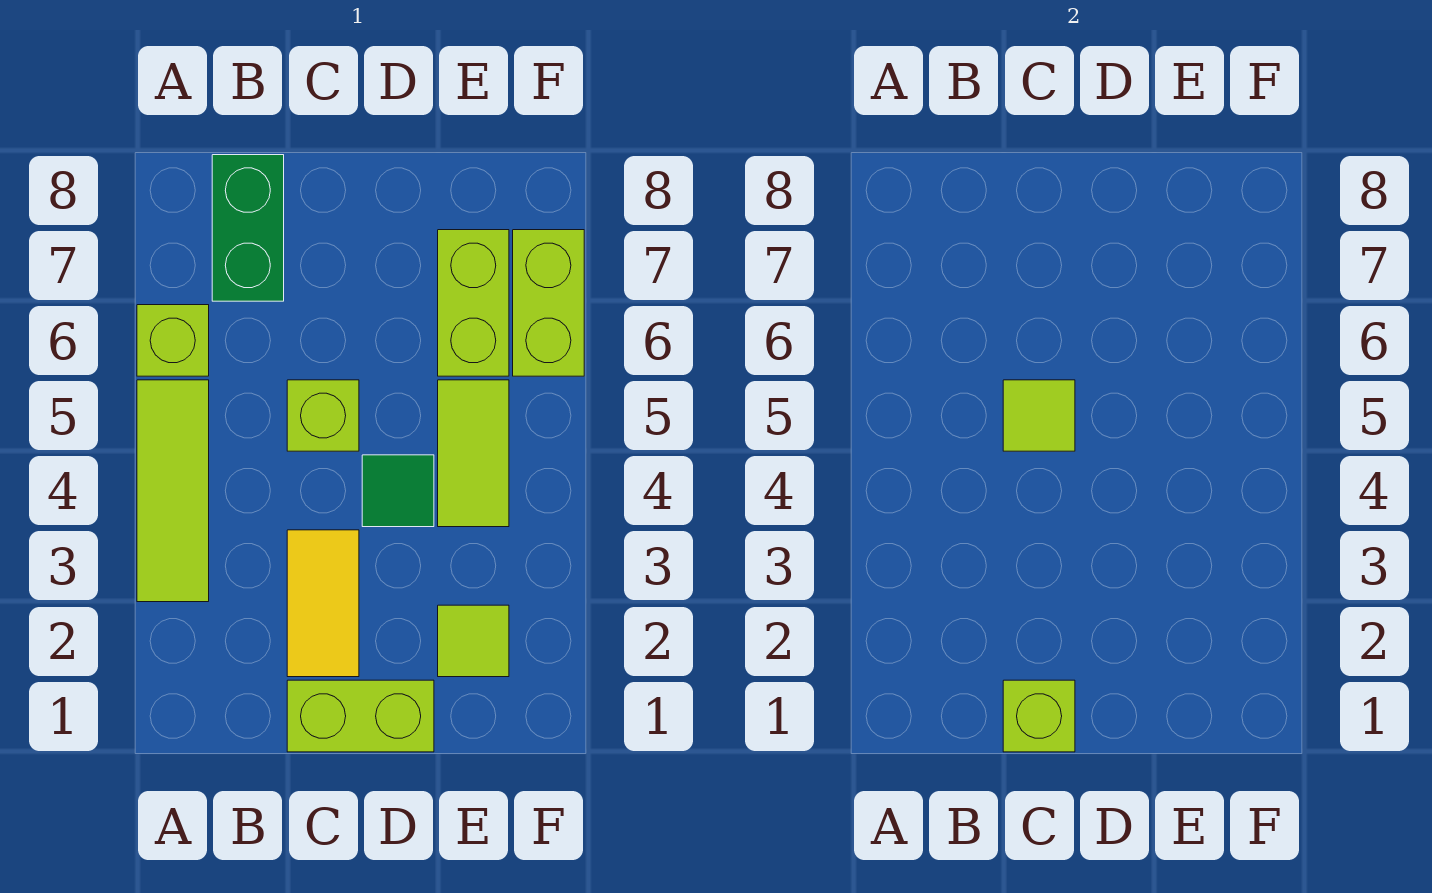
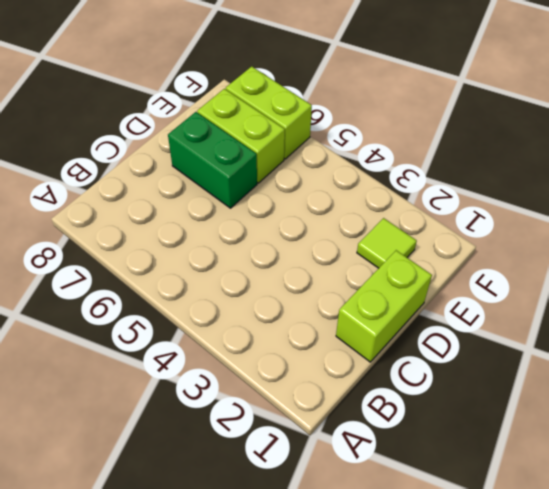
green brick D6:D7 level 1 -> green brick B7:B8 level 1
none -> lime tile A3:A5 level 1
none -> lime brick A6 level 1
none -> yellow tile C2:C3 level 1

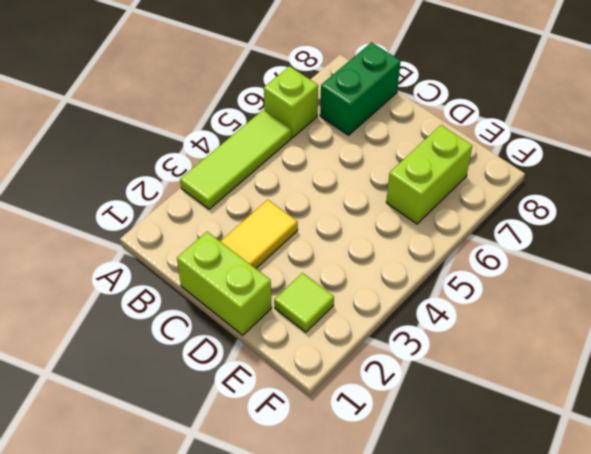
none -> lime brick C5 level 1
none -> green tile D4 level 1
none -> lime tile E4:E5 level 1

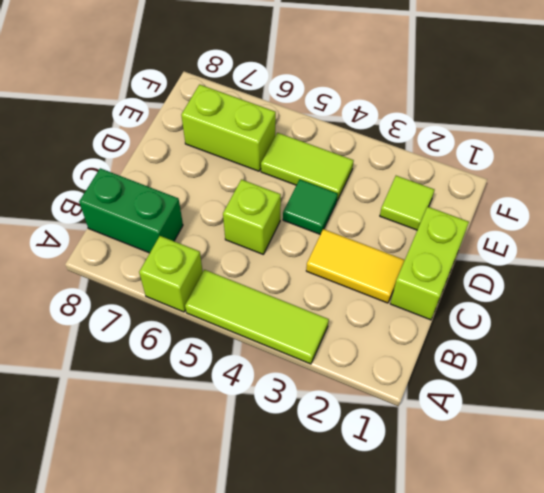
none -> lime brick F6:F7 level 1
none -> lime brick C1 level 2
none -> lime tile C5 level 2

